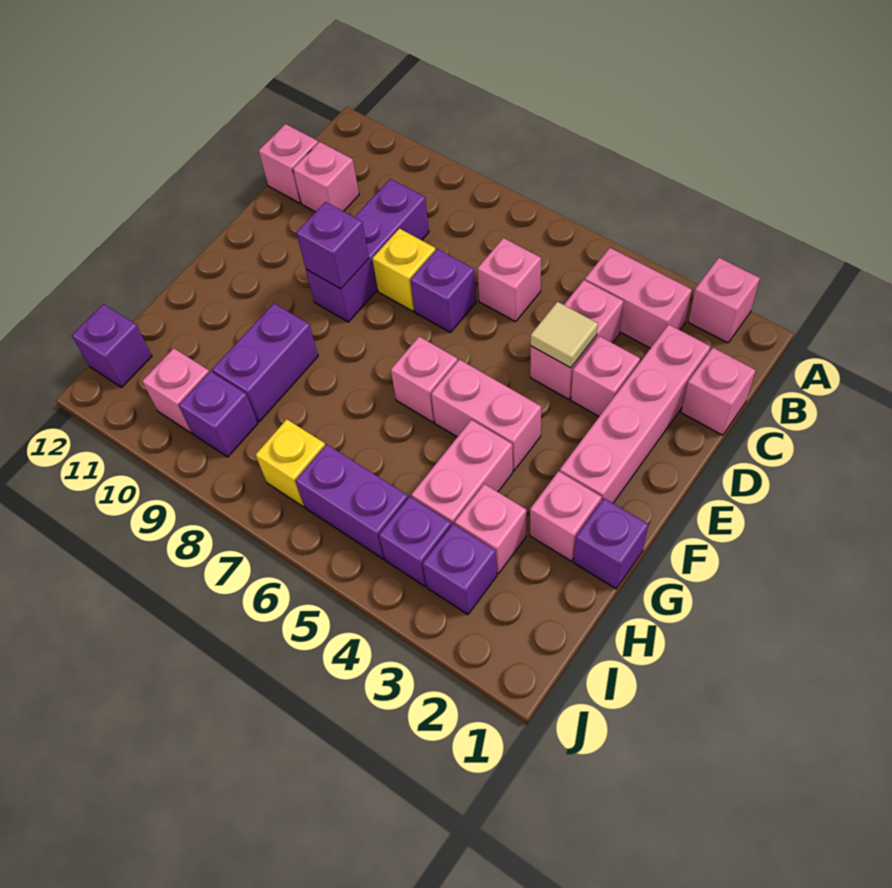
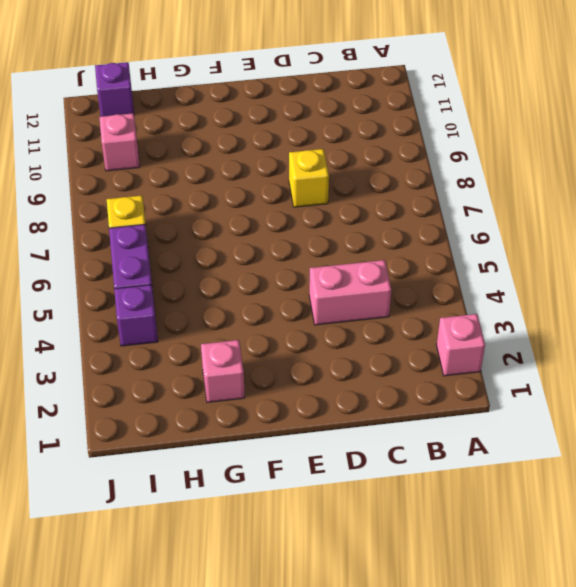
none -> pink brick B3:B4 level 1
none -> pink brick C1 level 1
none -> pink brick C2:F2 level 1

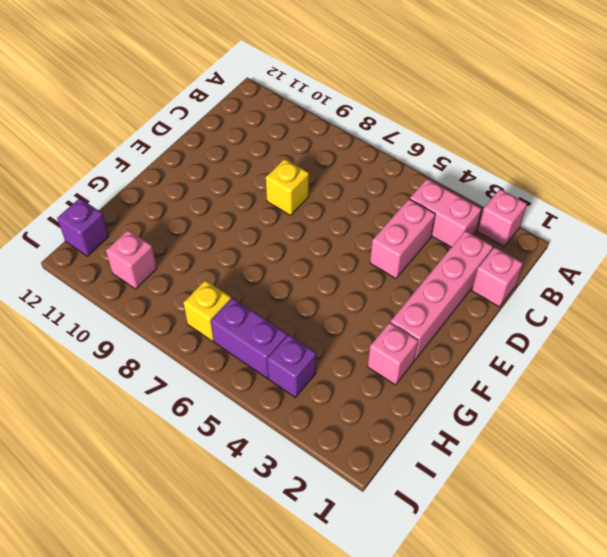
none -> pink brick C6 level 1
none -> purple brick C9:E9 level 1
none -> pink brick C11 level 1

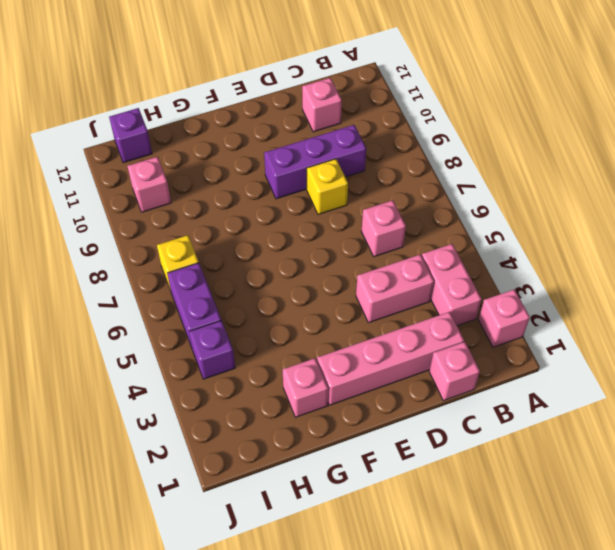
none -> pink brick C12 level 1
none -> pink brick D3 level 1
none -> purple brick D7 level 1

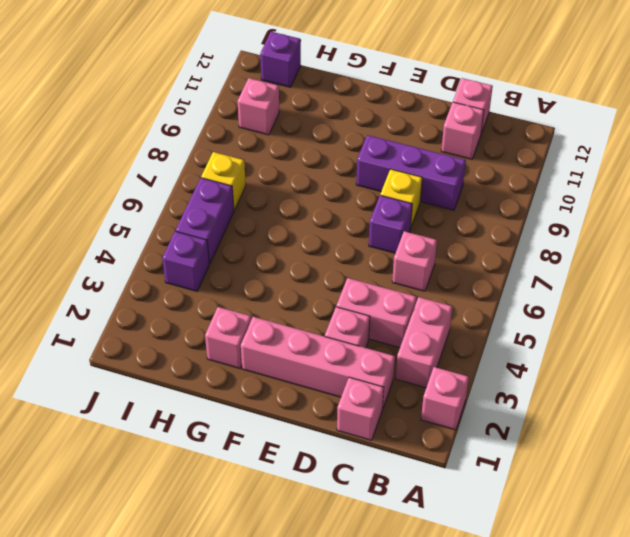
none -> pink brick F4:F5 level 1
none -> pink brick F6 level 1
none -> purple brick G1 level 1

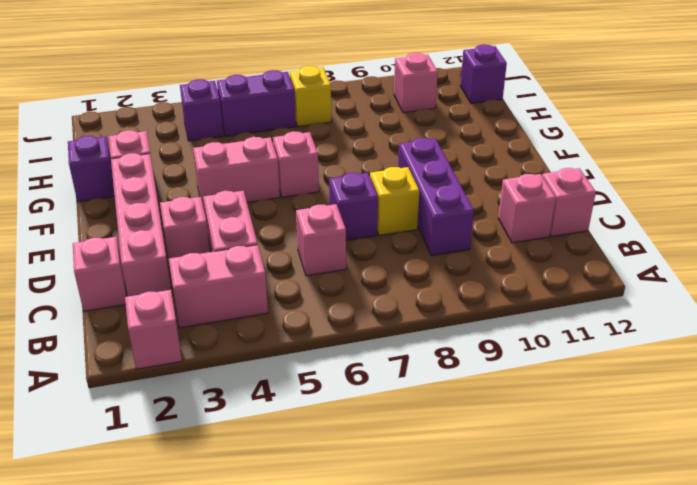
none -> pink brick G4:H4 level 1
none -> purple brick G9:H9 level 1
none -> pink brick H3 level 1

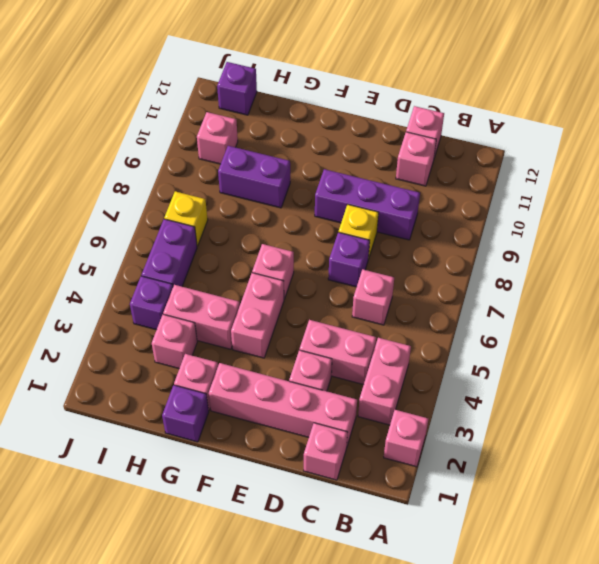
none -> purple brick I3 level 1
none -> purple brick I9 level 1
none -> tan tile D4 level 2

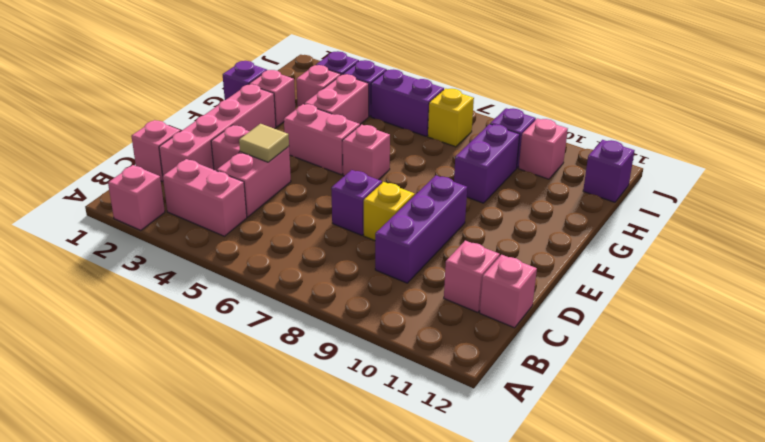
none -> pink brick C6 level 1
none -> purple brick E9 level 2

